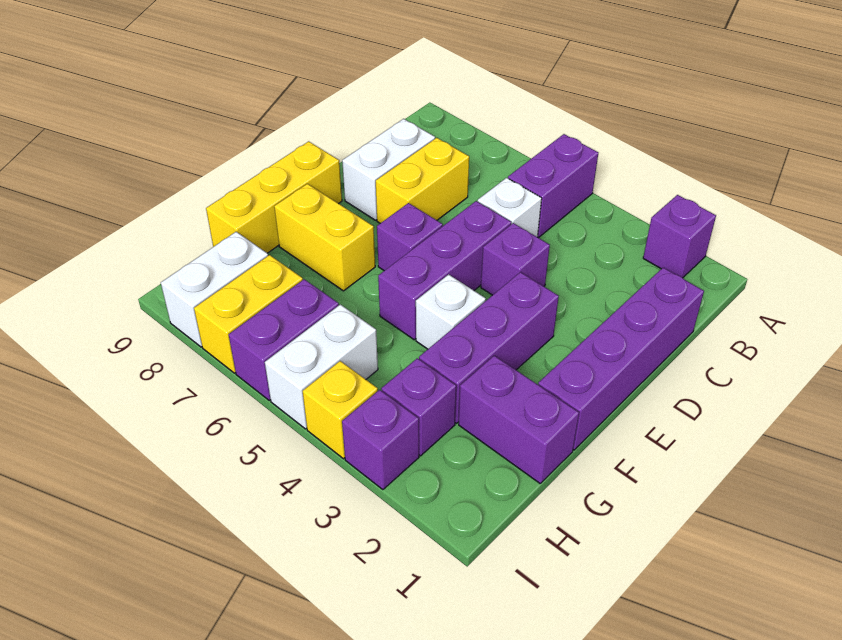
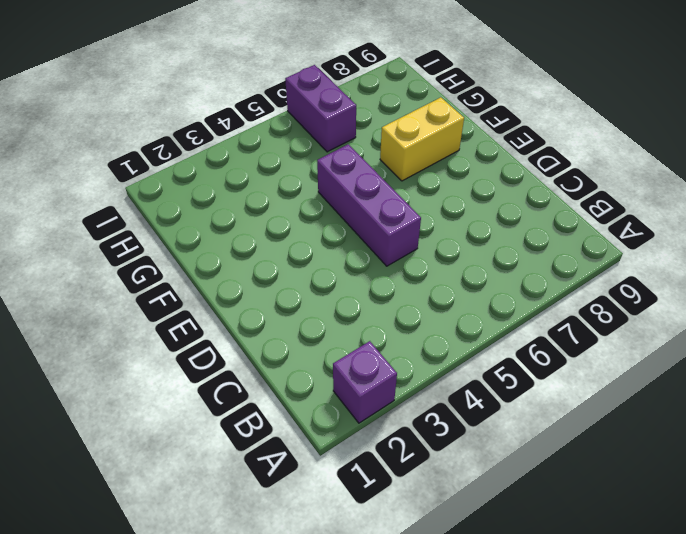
none -> purple brick A5:B5 level 1
none -> purple brick C1:F1 level 1
none -> white brick C5 level 1

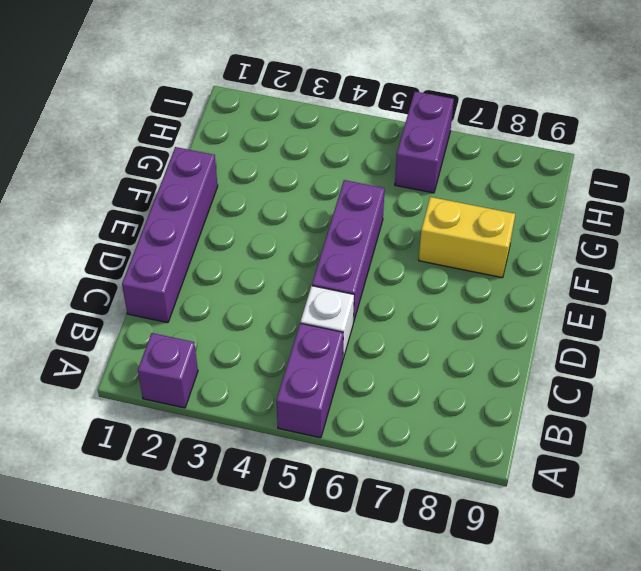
none -> yellow brick C7:D7 level 1
none -> white brick C8:D8 level 1
none -> purple brick D4 level 1

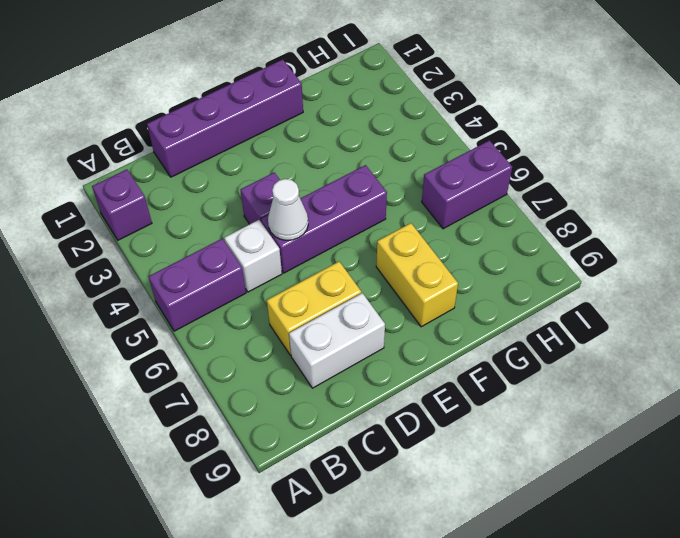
white cone D5 level 2 -> none
none -> purple brick E3:G3 level 1
none -> purple brick E6 level 1
none -> yellow brick E9:G9 level 1

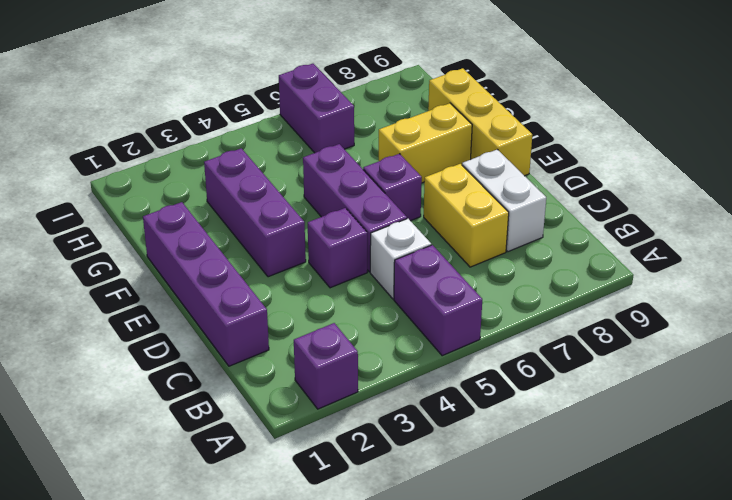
none -> white brick F4 level 1
none -> purple brick G1:G2 level 1
none -> purple brick H3 level 1

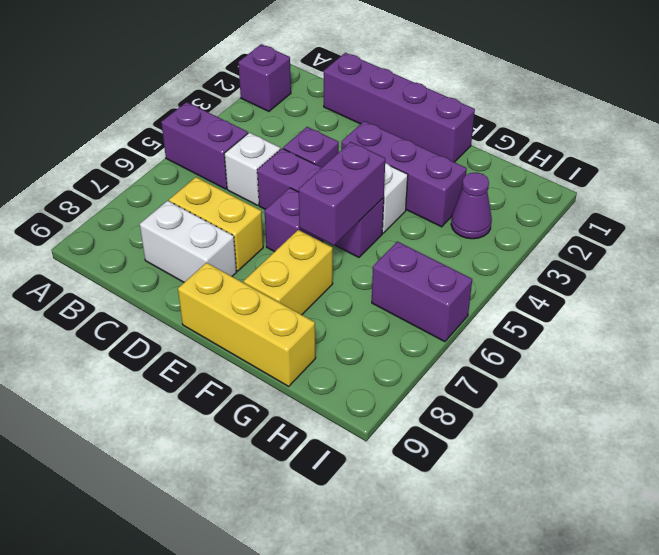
purple brick F5:F6 level 2 -> purple brick G1:G2 level 1
purple cone H3 level 1 -> purple brick H3 level 1
none -> white brick H5:I5 level 1
none -> yellow brick H7:I7 level 1
none -> white brick H8:I8 level 1

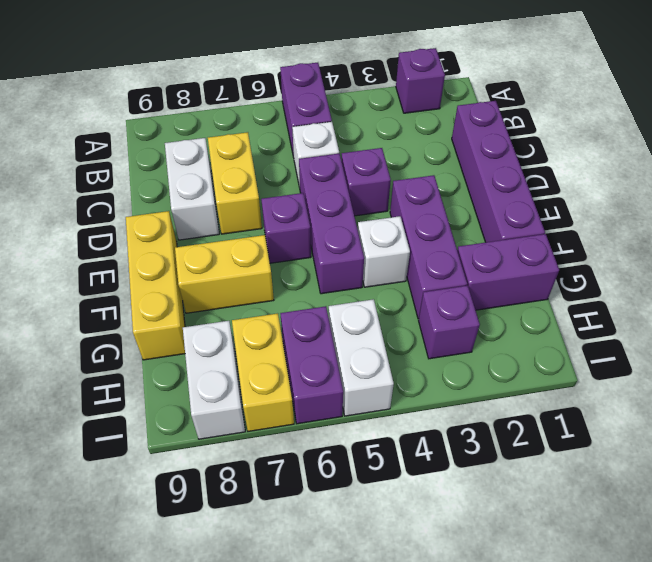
none -> purple brick I3 level 1
none -> yellow brick I4 level 1

